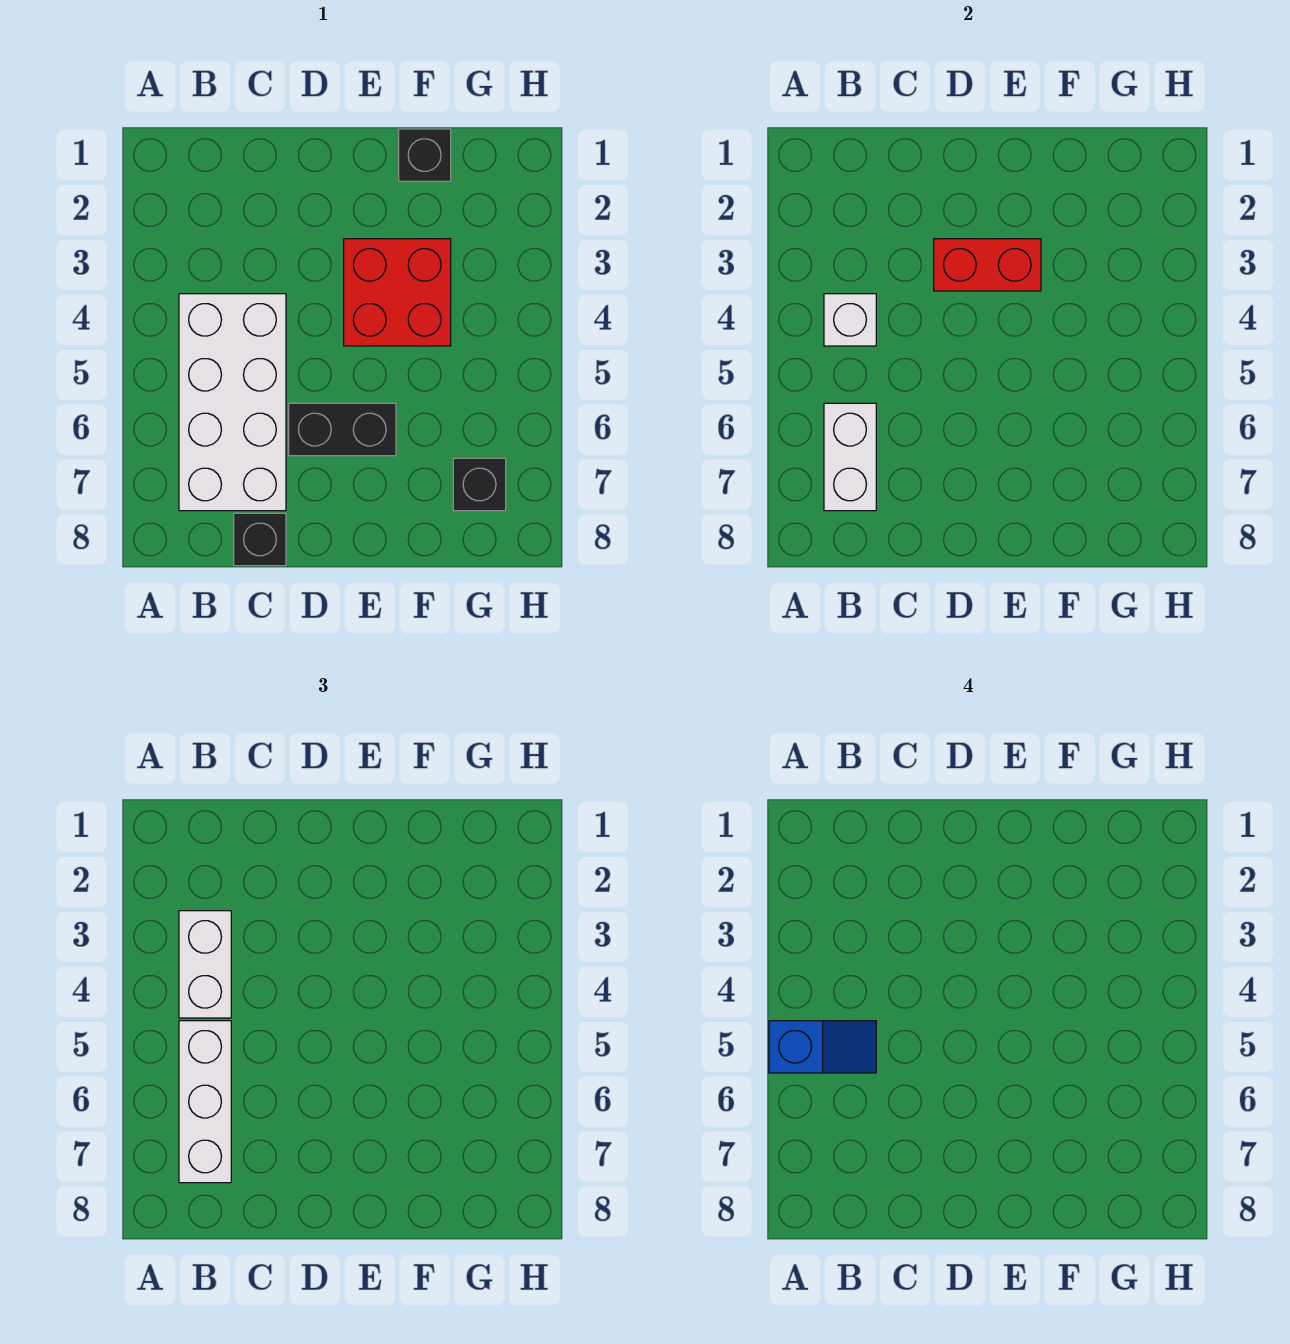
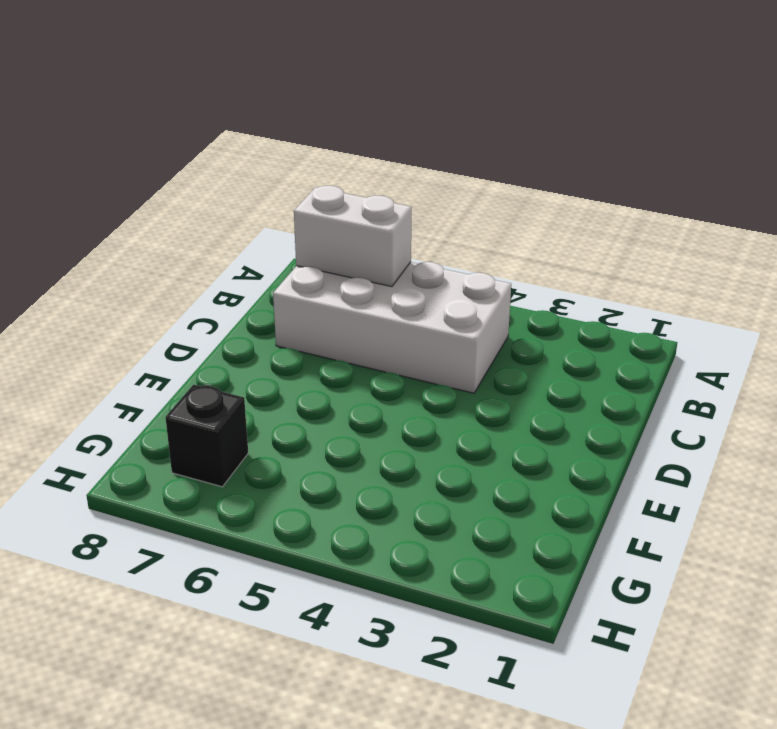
none -> black brick C8 level 1
none -> black brick D6:E6 level 1
none -> red brick E3:F4 level 1

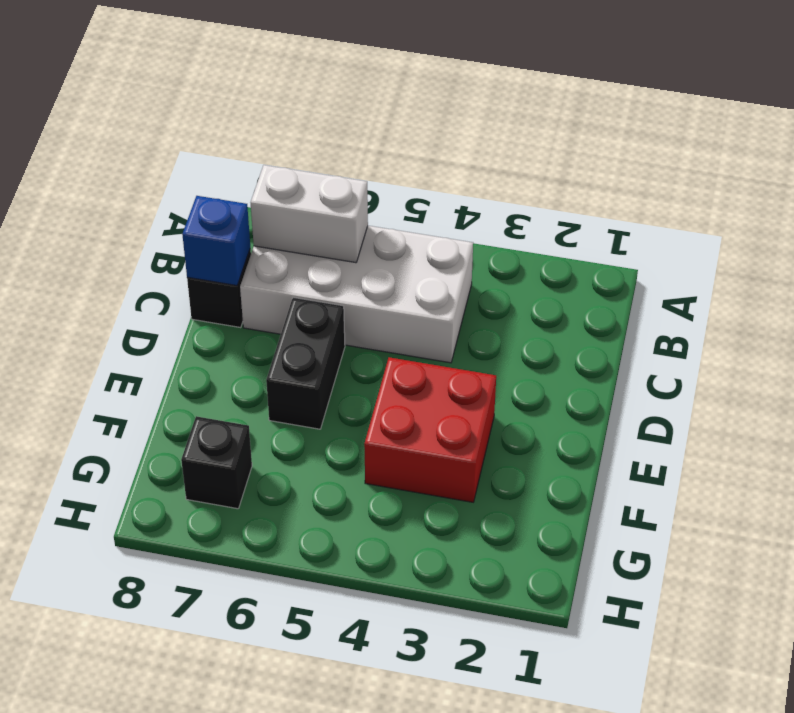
blue brick C8 level 2 -> none
none -> black brick F1 level 1
none -> white brick B4 level 2
none -> red brick D3:E3 level 2

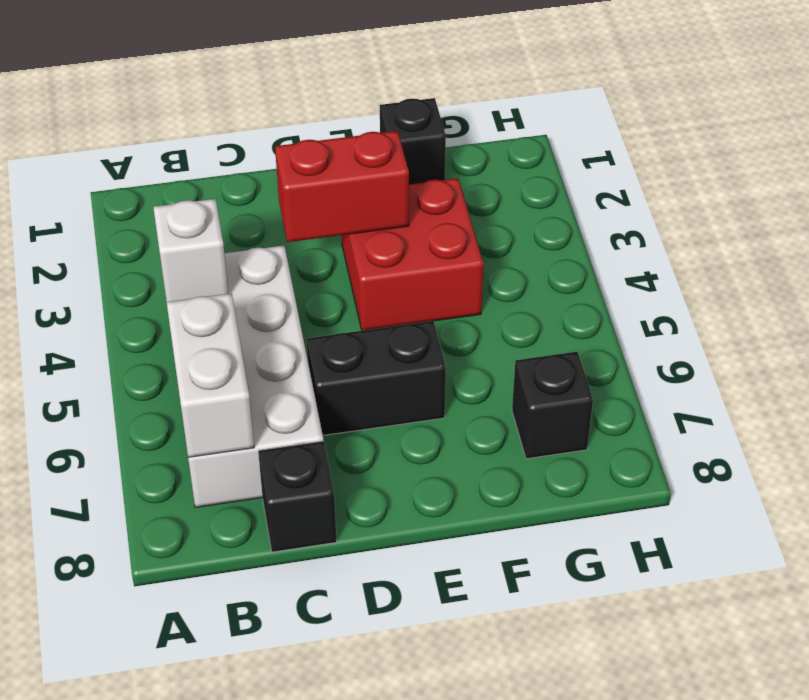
none -> white brick B3:B4 level 3
none -> white brick B5:B7 level 3
none -> blue slope A5:B5 level 4 top A

